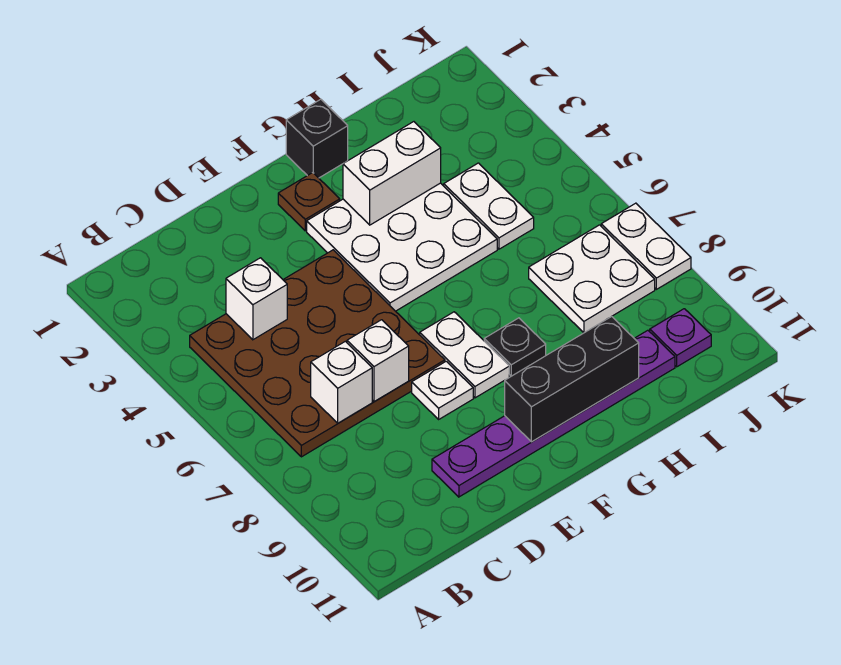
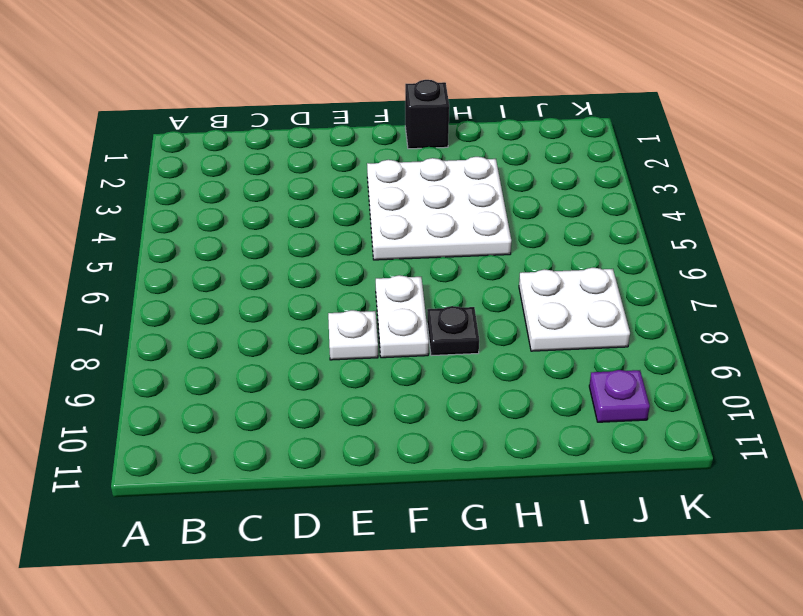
none -> brown plate B4:E7 level 1
none -> purple plate D10:I10 level 1
none -> brown plate F2 level 1

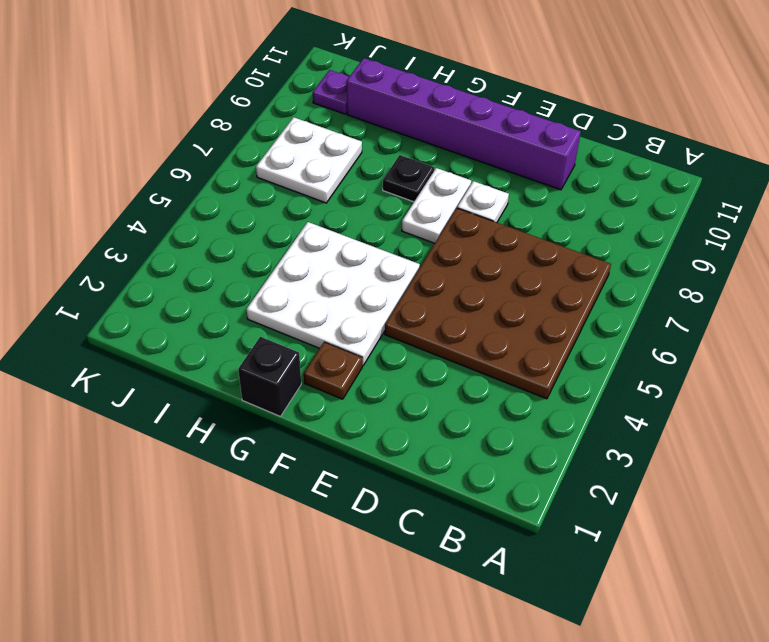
purple brick D10:I10 level 1 -> purple plate D10:I10 level 1
none -> white plate I4:I5 level 1
none -> white plate K7:K8 level 1
none -> white brick C4 level 2

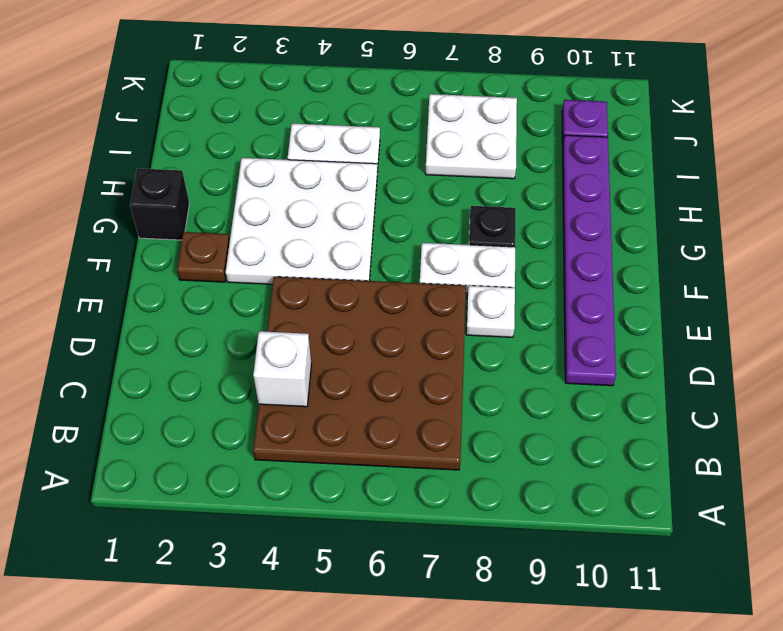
none -> white plate K7:K8 level 1
none -> white brick C7 level 2
none -> white brick D7 level 2

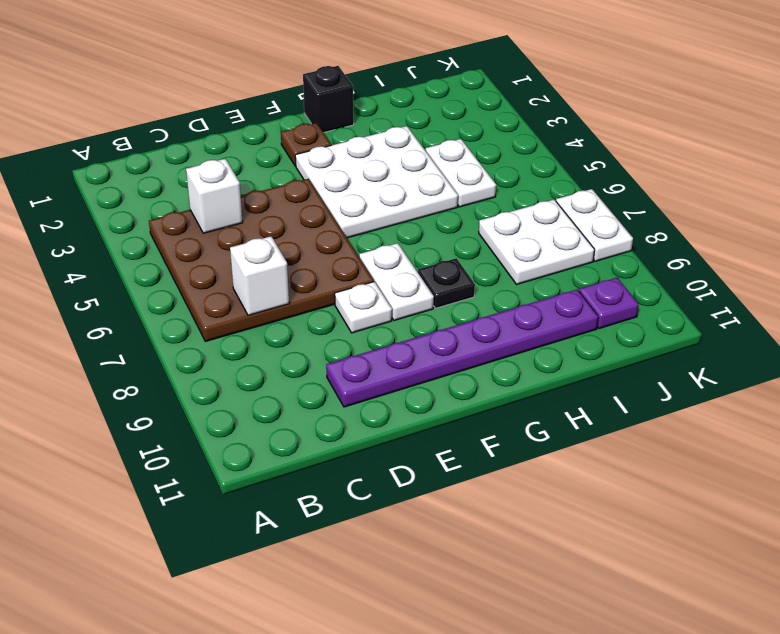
none -> white brick D7 level 2
none -> black brick F10:H10 level 2
none -> white brick G3:H3 level 2

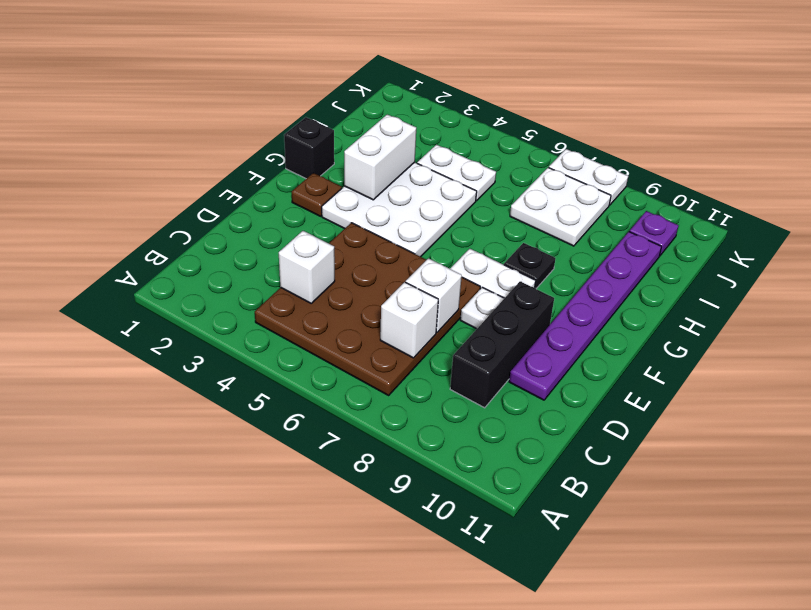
black brick C9:E9 level 1 -> black brick F10:H10 level 2

